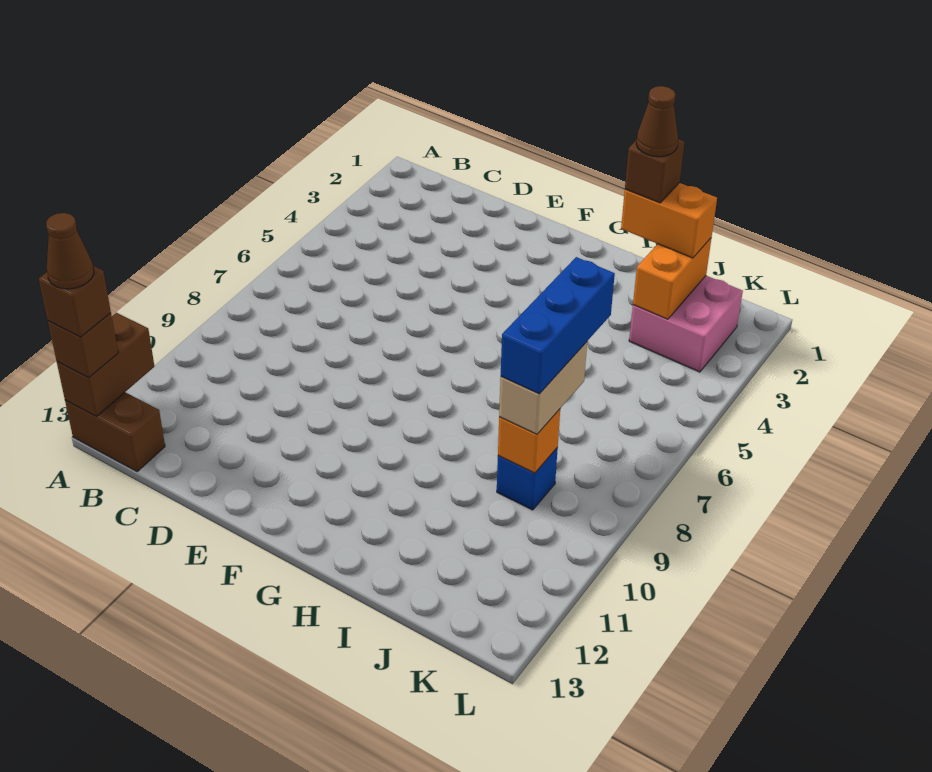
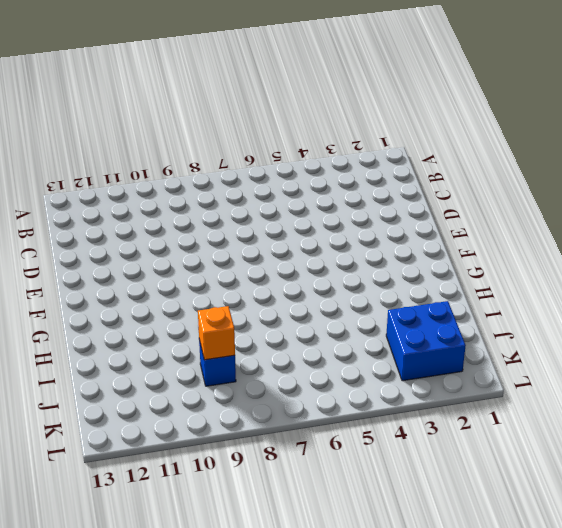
blue brick J2:K3 level 1 -> pink brick J2:K3 level 1
none -> brown brick A13:B13 level 1
none -> brown brick A12:A13 level 2
none -> orange brick J2:J3 level 2

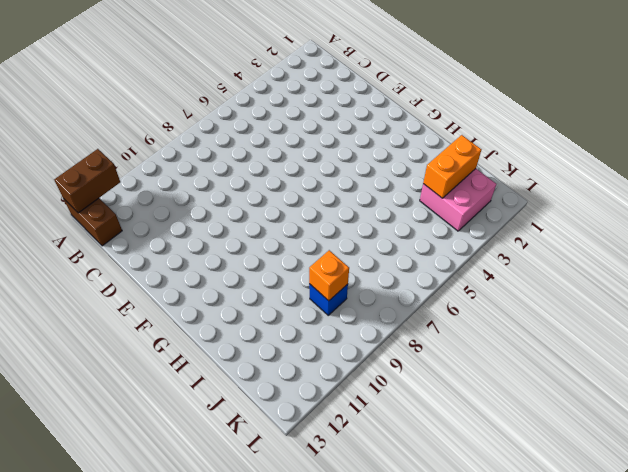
none -> brown brick A13 level 3
none -> orange brick I2:J2 level 3
none -> tan brick J8:J9 level 3

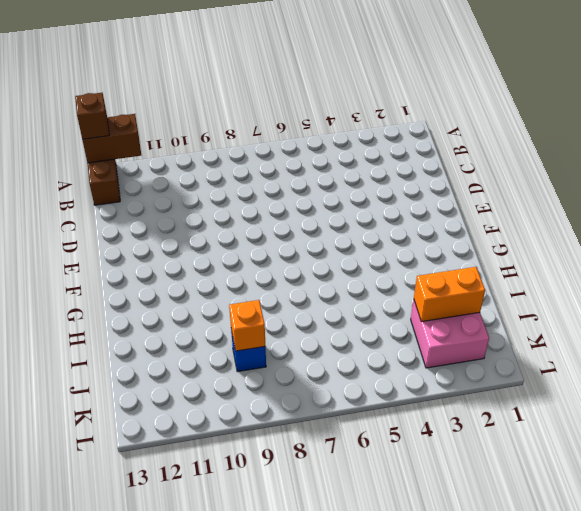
none -> orange brick I2:J2 level 3
none -> tan brick J8:J9 level 3
none -> brown brick A13 level 4

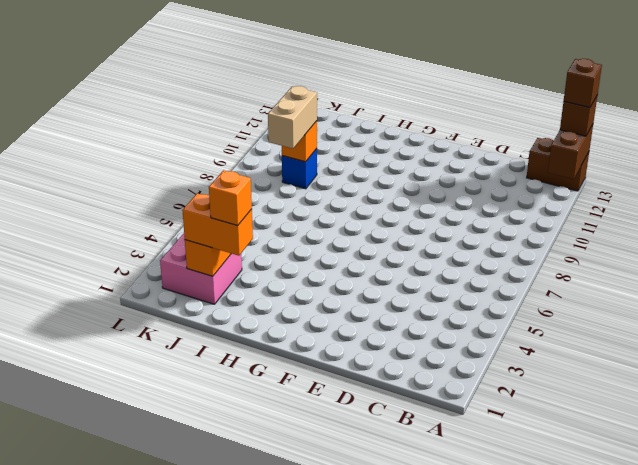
orange brick I2 level 4 -> brown brick I2 level 4
none -> blue brick J7:J9 level 4
none -> brown cone A13 level 5
none -> brown cone I2 level 5

